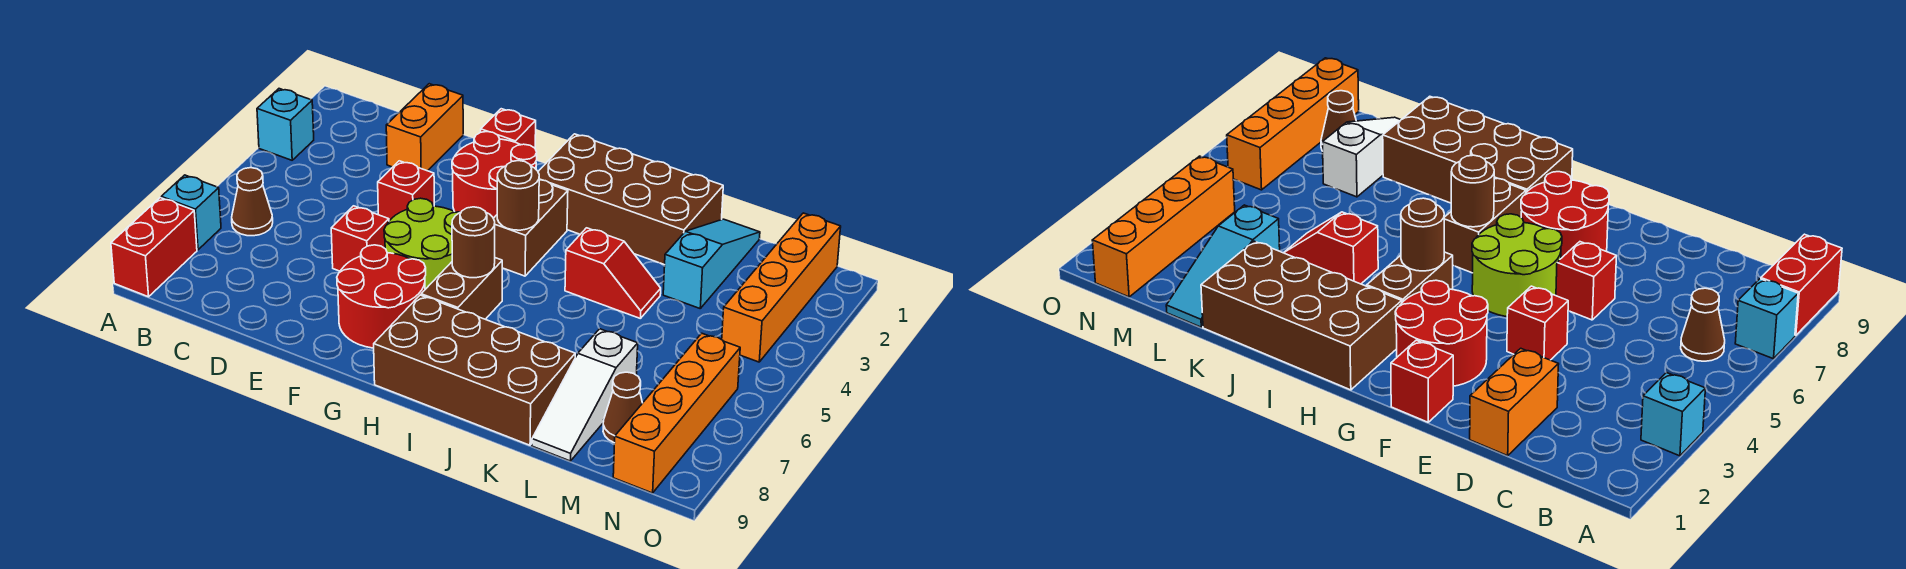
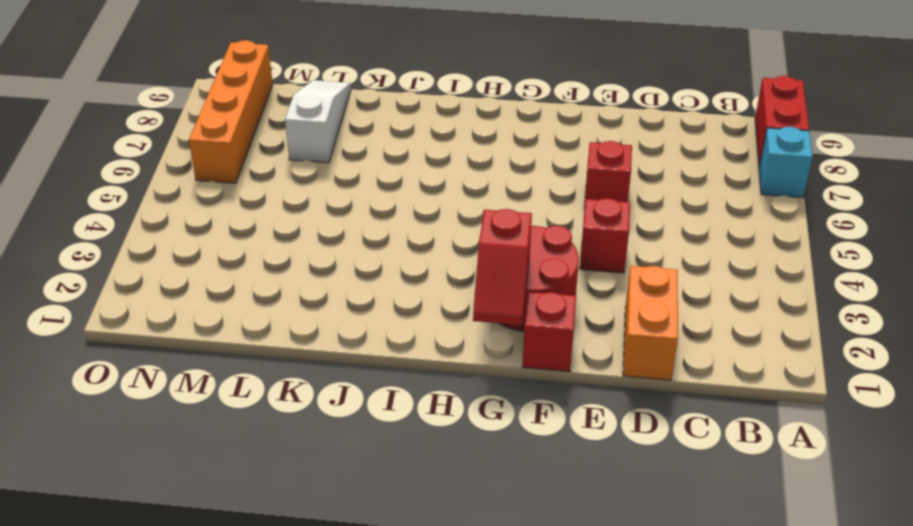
red slope G1:G2 level 2 top 2 -> red slope J4:K4 level 1 top J
none -> cyan brick A3 level 1
none -> brown cone B6 level 1
none -> lime round brick F5:G6 level 1

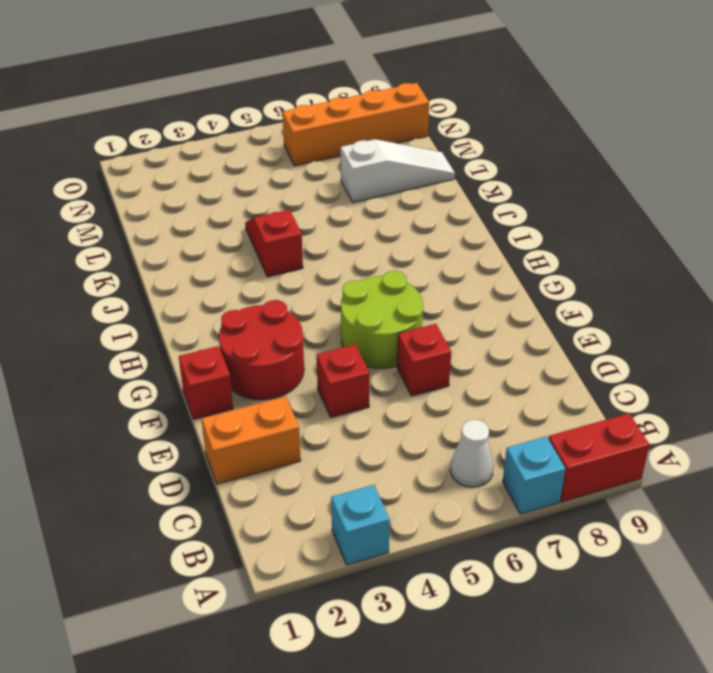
white cone B6 level 1 -> brown cone B6 level 1
none -> red round brick F7:G8 level 1
none -> brown brick H1:K2 level 1
none -> brown brick H3:H4 level 1

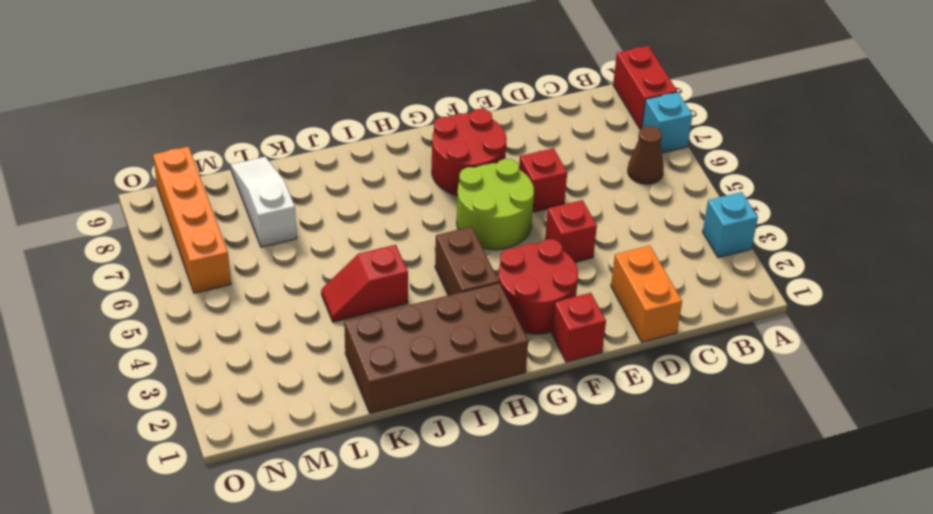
none -> brown brick H6:H7 level 1
none -> brown brick H8:K9 level 1
none -> cyan slope L1:L3 level 1 top 3

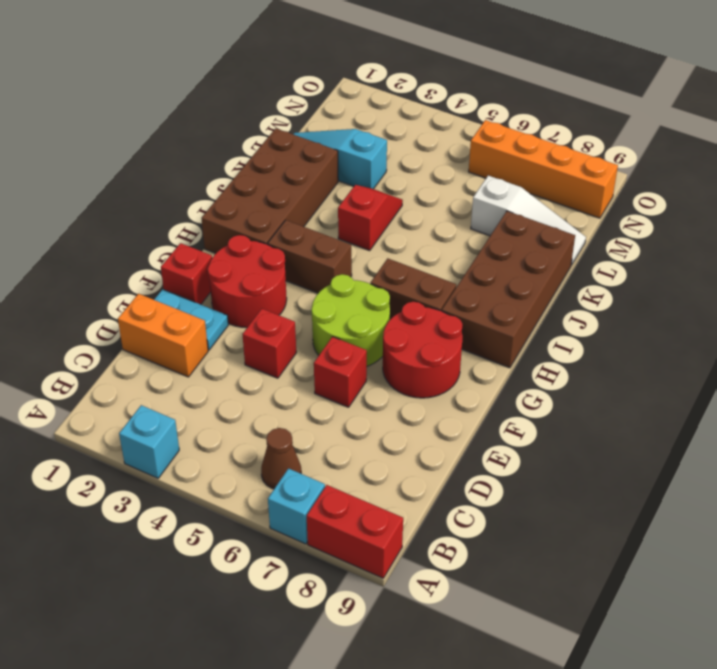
cyan plate E1:E2 level 1 -> none
none -> brown cone M8 level 1
none -> orange brick N1:N4 level 1
none -> brown round brick H4 level 2

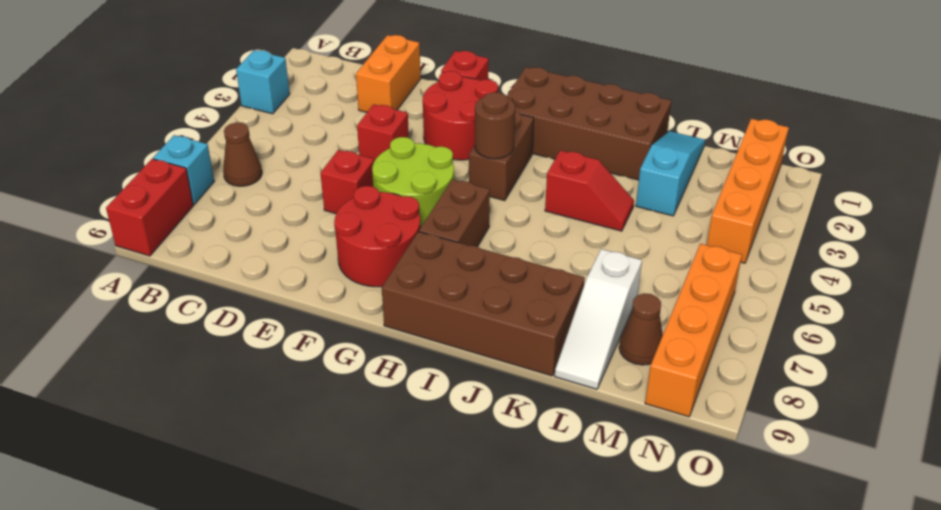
none -> brown round brick H6 level 2

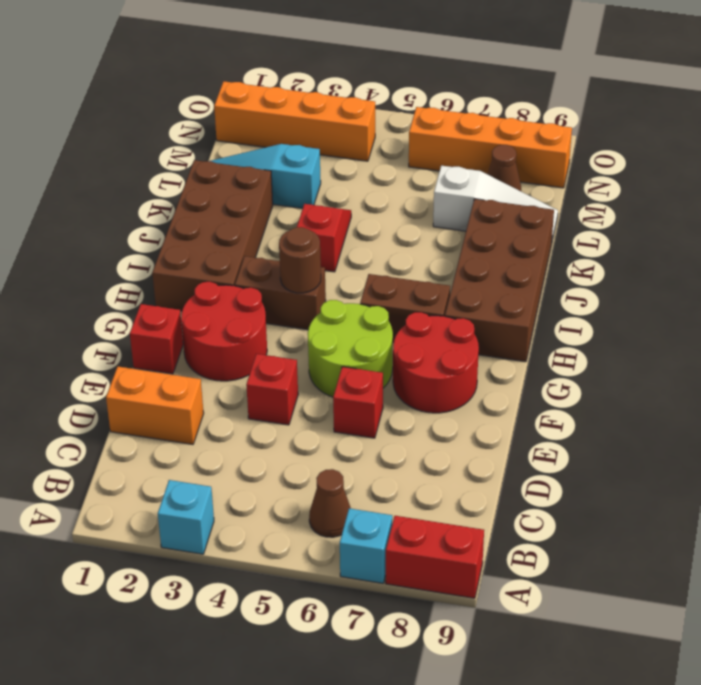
none -> brown round brick H6 level 2

